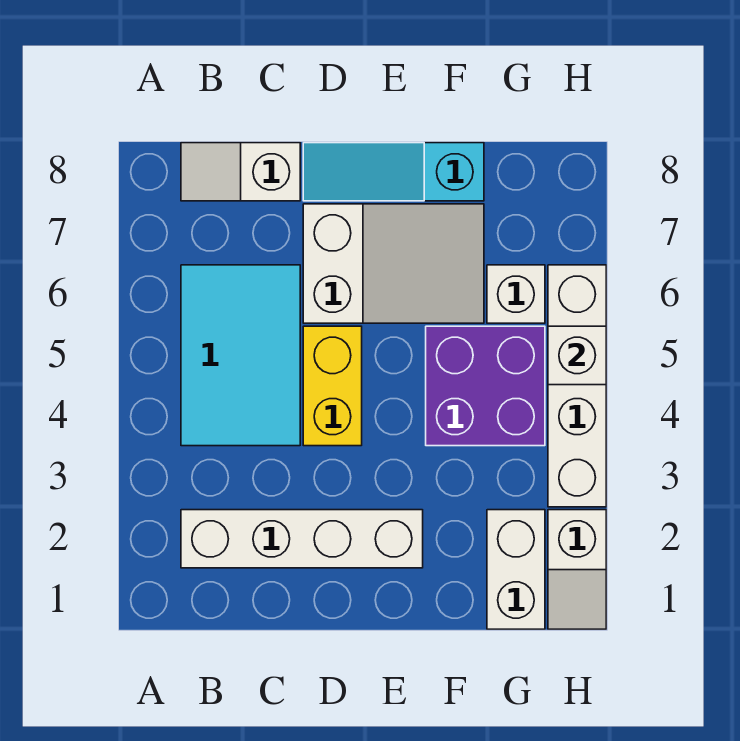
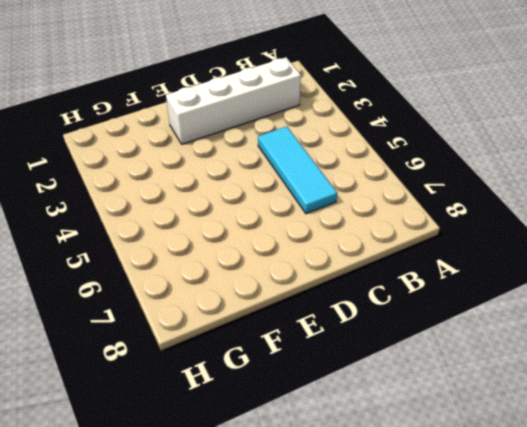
cyan tile C4:C6 level 1 -> cyan tile B4:C6 level 1
none -> white slope B8:C8 level 1 top C
none -> yellow brick D4:D5 level 1
none -> white slope D6:F7 level 1 top D

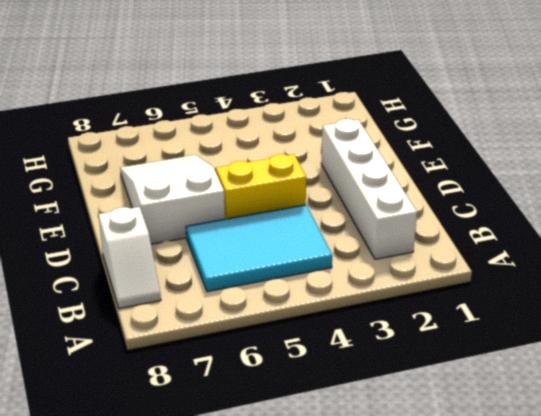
none -> cyan slope D8:F8 level 1 top F
none -> purple brick F4:G5 level 1
none -> white brick G1:G2 level 1

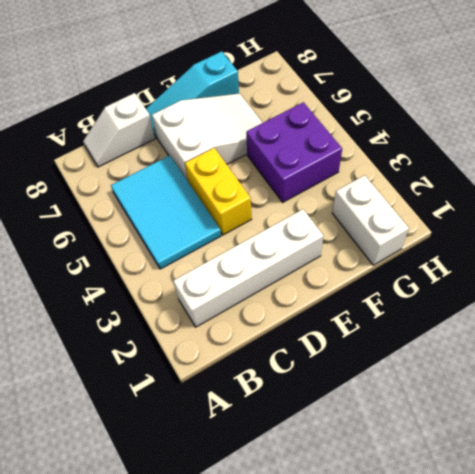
none -> white brick G6 level 1
none -> white slope H1:H2 level 1 top 2
none -> white brick H3:H6 level 1

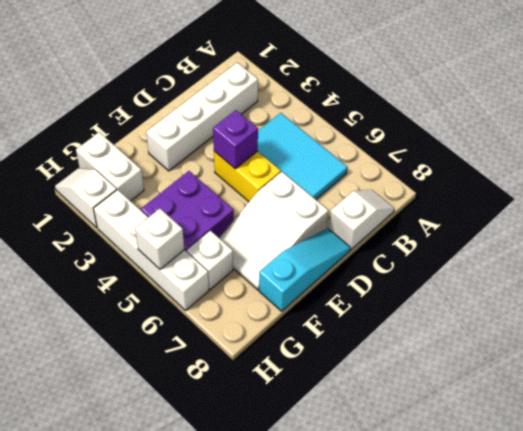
purple brick D4 level 2 -> none

